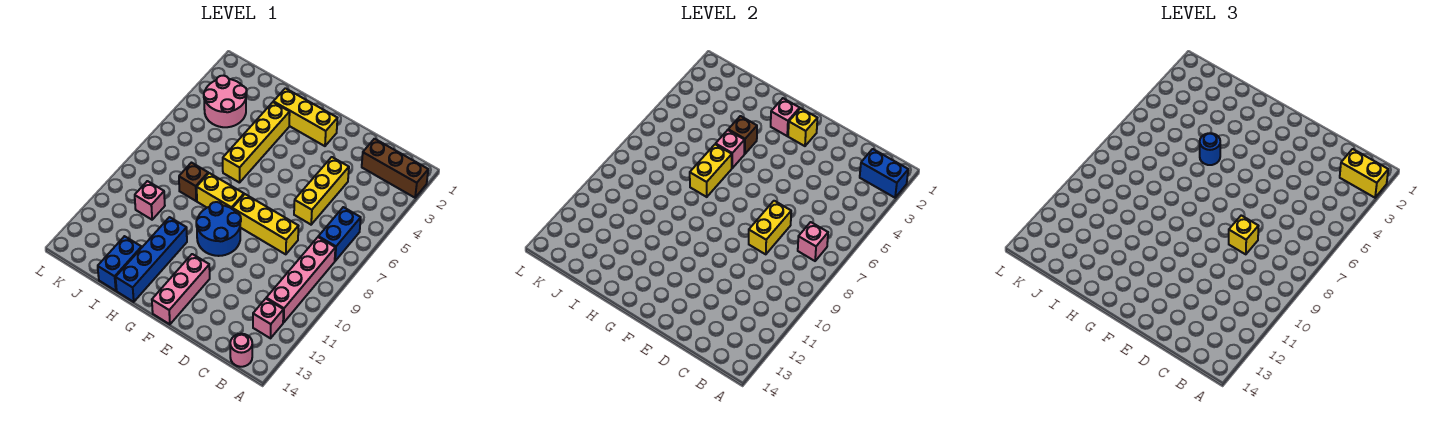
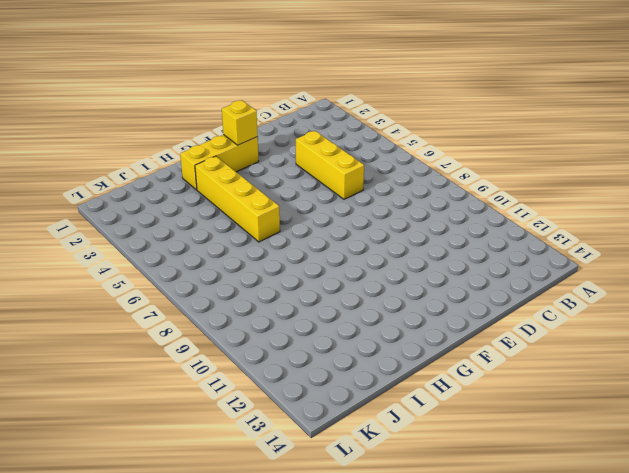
none -> brown brick A2:C2 level 1
none -> blue brick B6:B7 level 1
none -> pink brick B8:B11 level 1

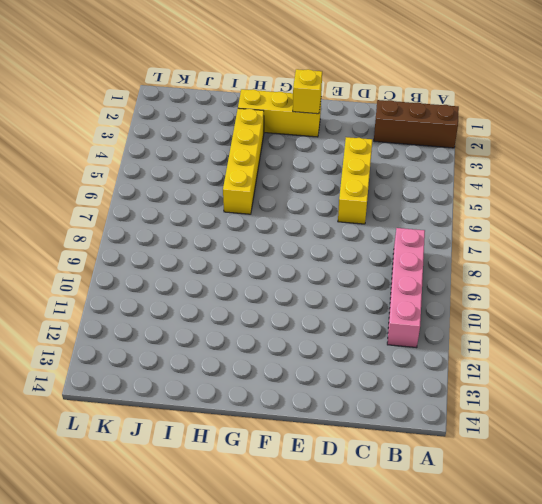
none -> blue brick B6:B7 level 1
none -> pink brick B12 level 1
none -> pink round brick B14 level 1

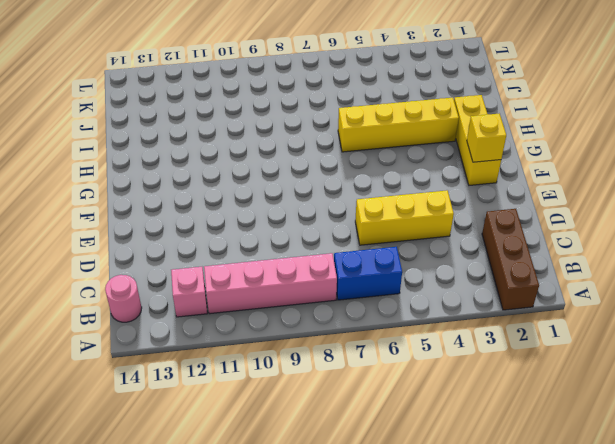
none -> yellow brick D8:F8 level 1
none -> blue round brick F9:G10 level 1
none -> pink brick F12:F14 level 1

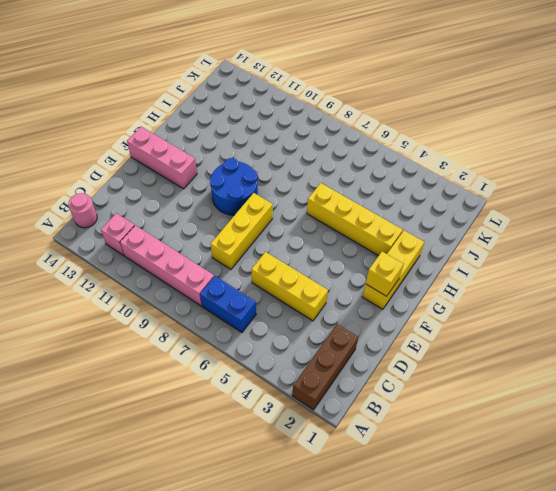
none -> yellow brick G8:H8 level 1
none -> blue brick H11:H14 level 1
none -> brown brick I8 level 1

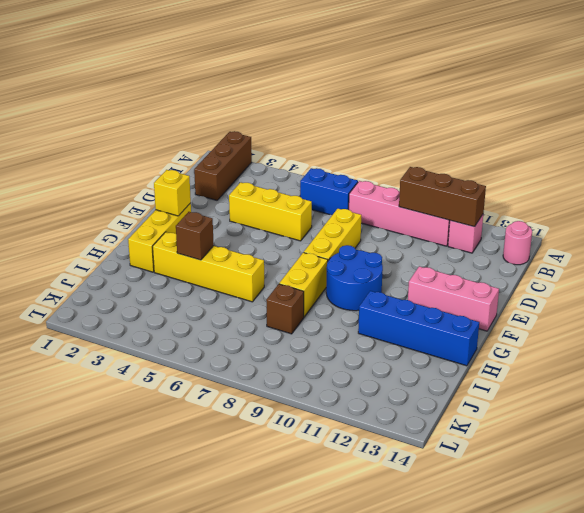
brown brick B10:B12 level 2 -> none
none -> blue brick I13:I14 level 1
none -> pink round brick J3:K4 level 1
none -> pink brick J10 level 1

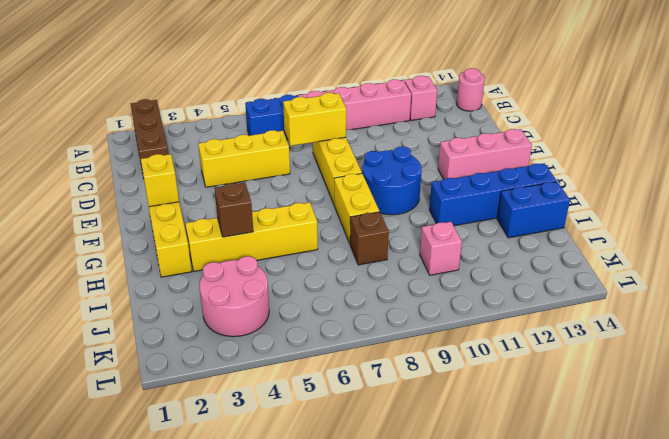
none -> blue brick A2:B2 level 2
none -> pink brick B7 level 2
none -> pink brick G2 level 2

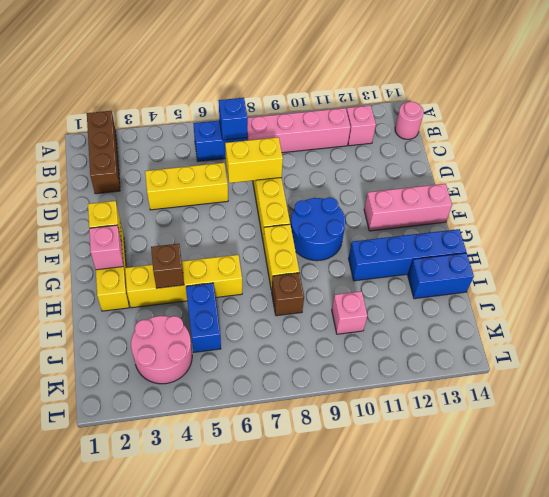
blue brick B7 level 2 -> pink brick B7 level 2
blue brick I5:J5 level 1 -> blue brick A2:B2 level 2
none -> pink brick H5 level 2
none -> yellow brick H6:H7 level 2
none -> yellow brick A2:B2 level 3

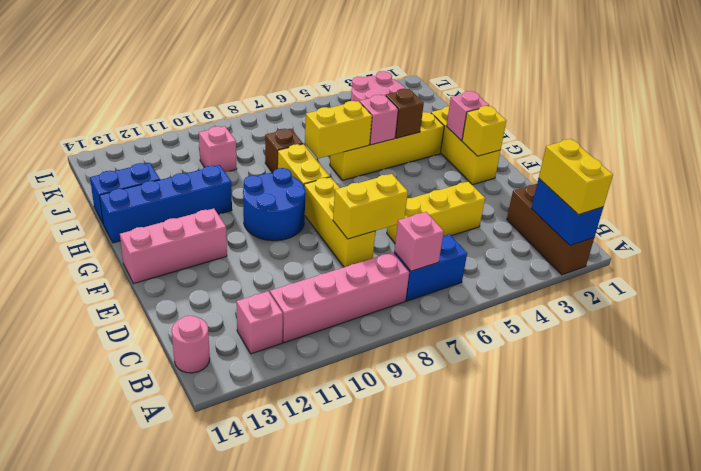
none -> yellow brick D8 level 3
none -> blue round brick H5 level 3

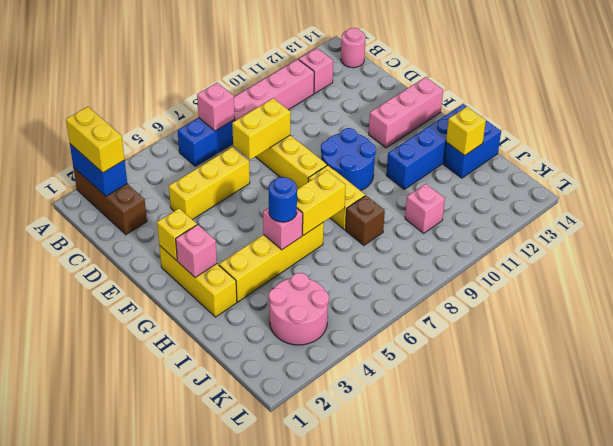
yellow brick I13 level 2 -> yellow brick D8 level 3
none -> brown brick H4 level 2

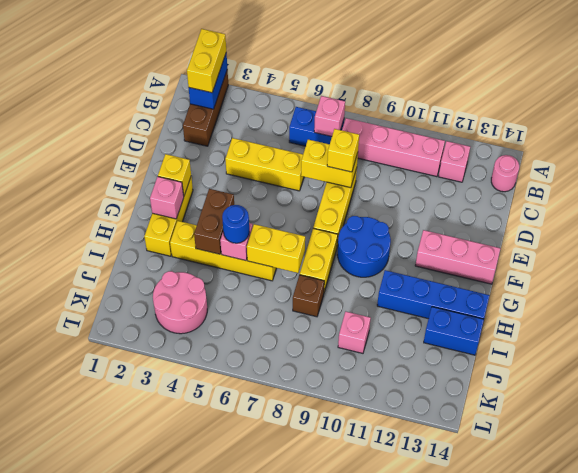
brown brick G4:H4 level 2 -> brown brick H4 level 2

